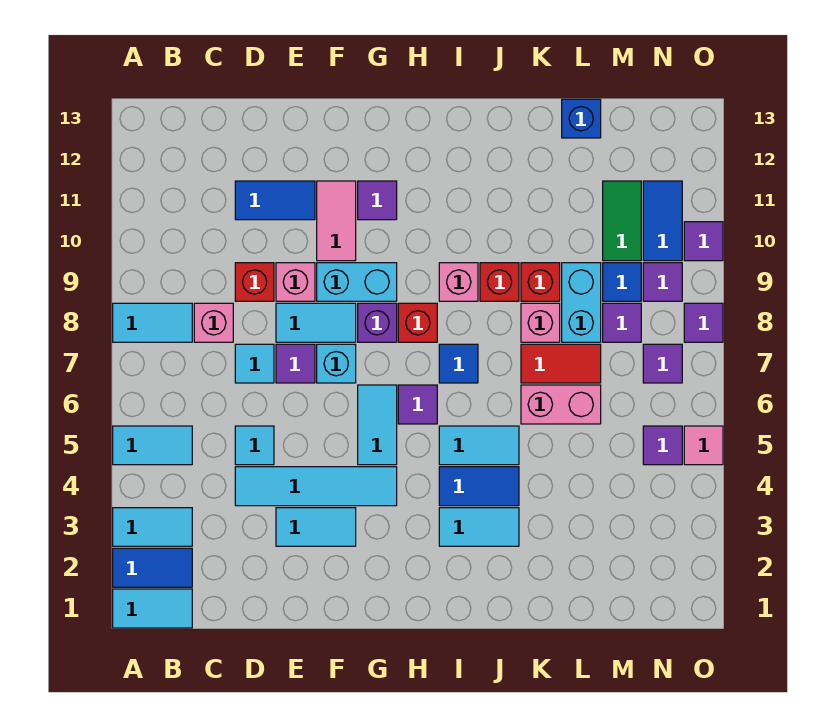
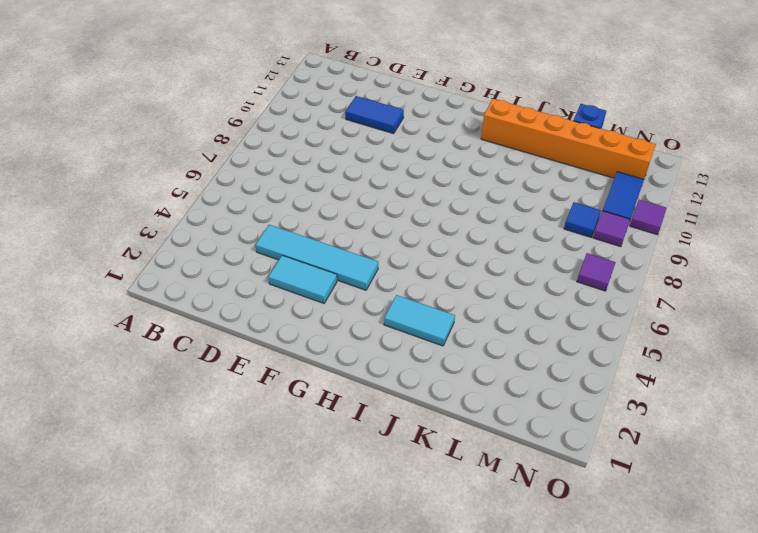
orange brick I12:N12 level 1 -> none
none -> cyan tile A1:B1 level 1
none -> blue tile A2:B2 level 1
none -> cyan tile A3:B3 level 1
none -> cyan tile A5:B5 level 1

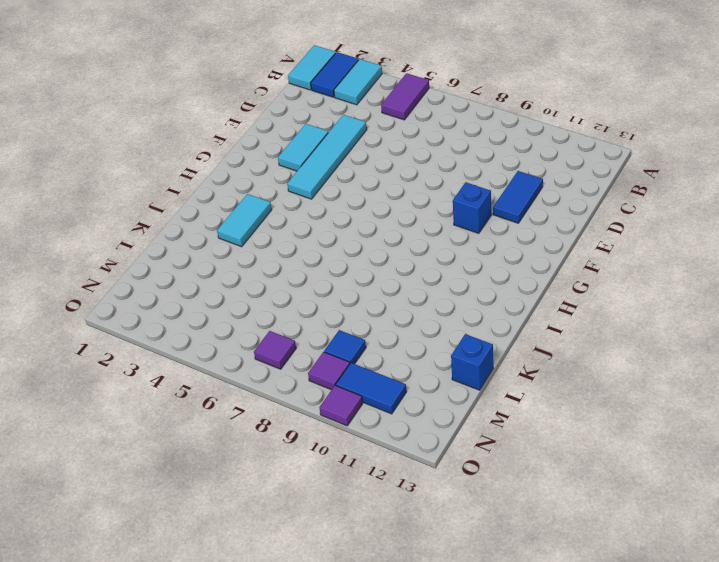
purple tile A5:B5 level 1 -> cyan tile A5:B5 level 1
blue brick F10 level 1 -> pink tile F10:F11 level 1
none -> cyan tile A8:B8 level 1
none -> pink brick C8 level 1
none -> cyan tile D5 level 1
none -> cyan tile D7 level 1

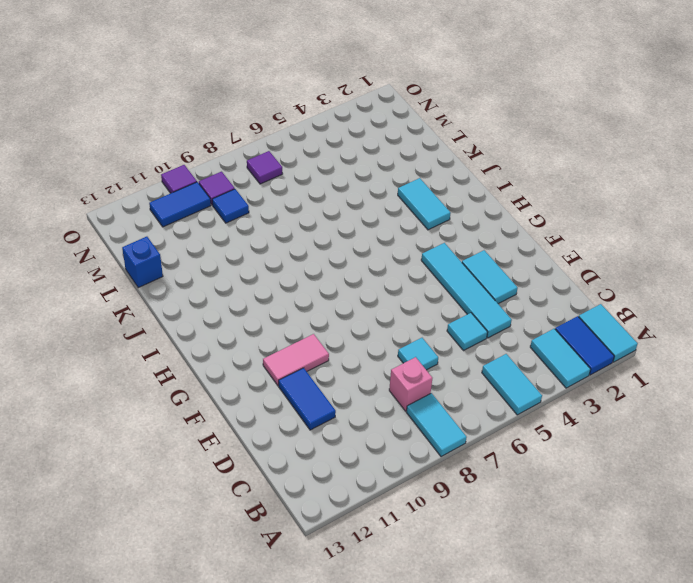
none -> red brick D9 level 1
none -> purple tile E7 level 1
none -> cyan tile E8:F8 level 1
none -> pink brick E9 level 1

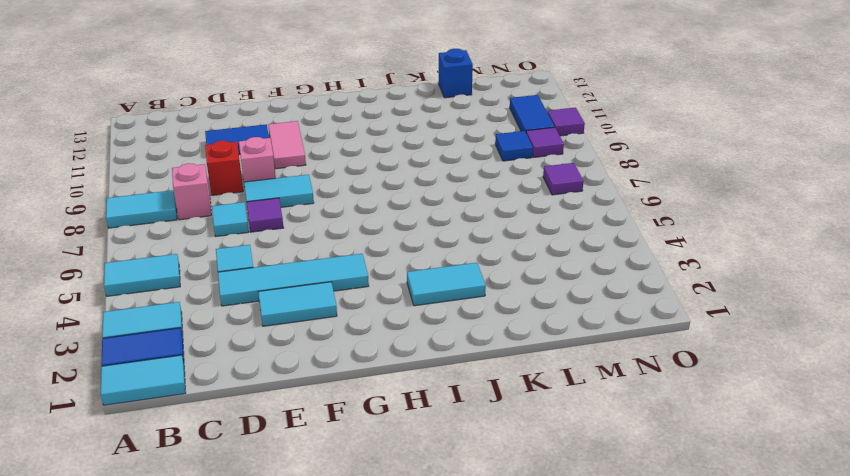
none -> cyan brick F7 level 1
none -> cyan brick F9:G9 level 1
none -> cyan tile G5:G6 level 1
none -> purple brick G8 level 1

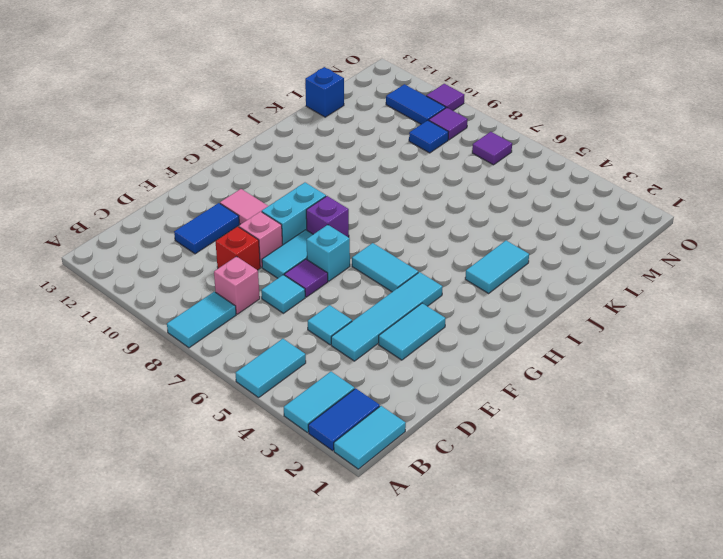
none -> purple tile G11 level 1
none -> purple tile H6 level 1
none -> red brick H8 level 1
none -> blue tile I4:J4 level 1

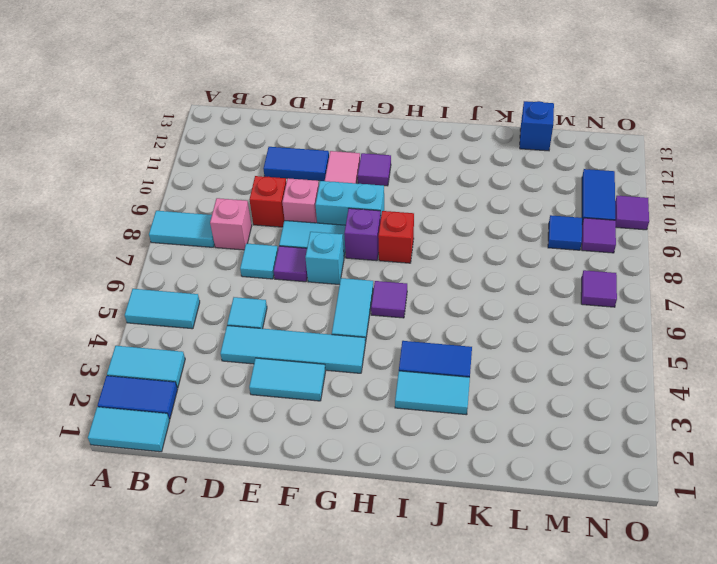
none -> cyan tile I5:J5 level 1
none -> blue tile I7 level 1
none -> pink brick I9 level 1
none -> red brick J9 level 1

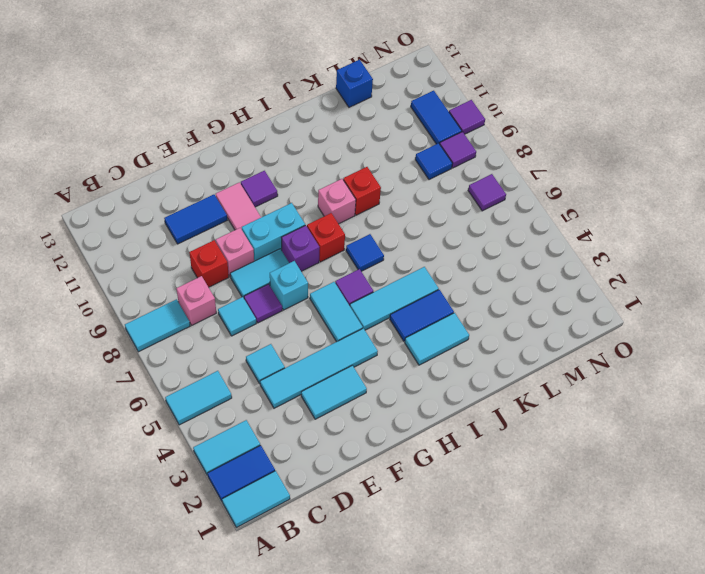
cyan tile H5:J5 level 1 -> cyan tile I5:J5 level 1
none -> pink brick K6:L6 level 1
none -> red tile K7:L7 level 1
none -> pink brick K8 level 1
none -> red brick K9 level 1

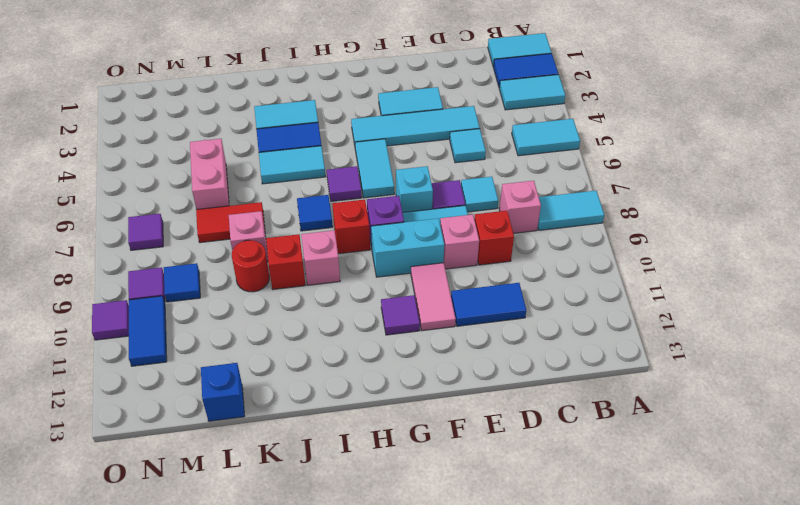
red round brick K9 level 1 -> red brick K9 level 1
pink brick L5:L6 level 1 -> pink brick K6:L6 level 1
none -> cyan brick L8:L9 level 1
none -> purple tile M8 level 1
none -> green tile M10:M11 level 1
none -> purple tile N5 level 1

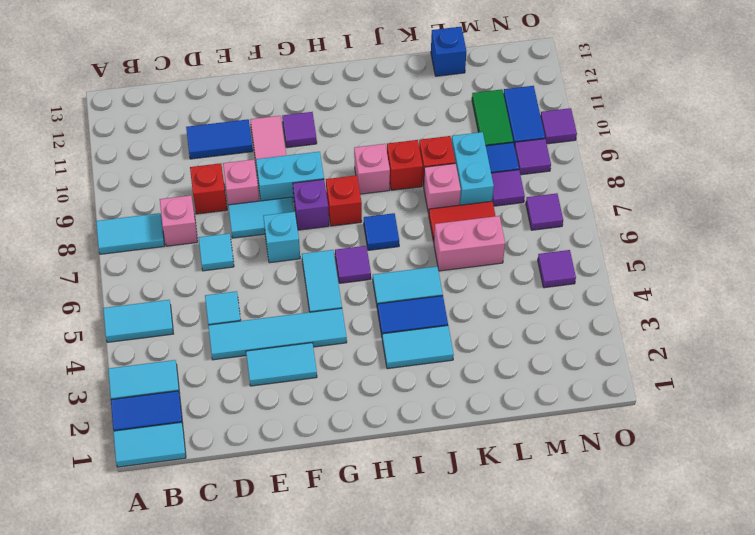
none -> purple tile E7 level 1
none -> pink tile O5 level 1
none -> purple tile O8 level 1

